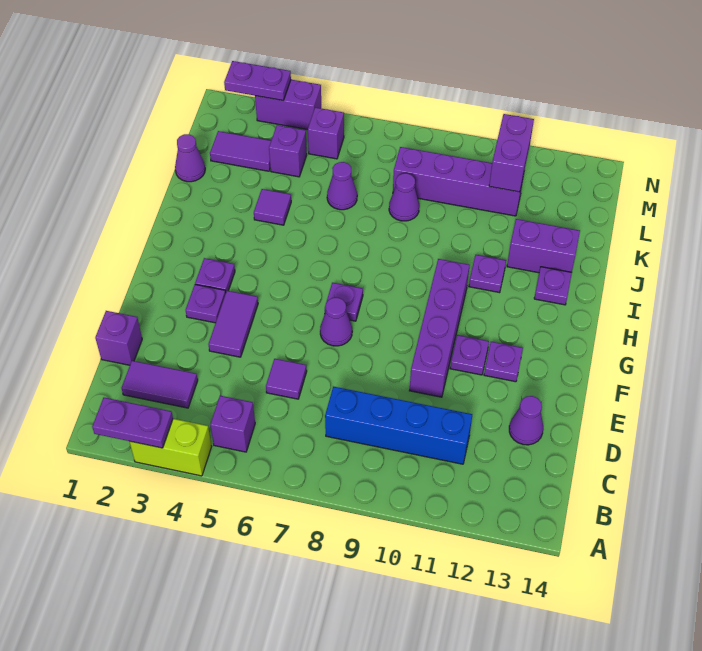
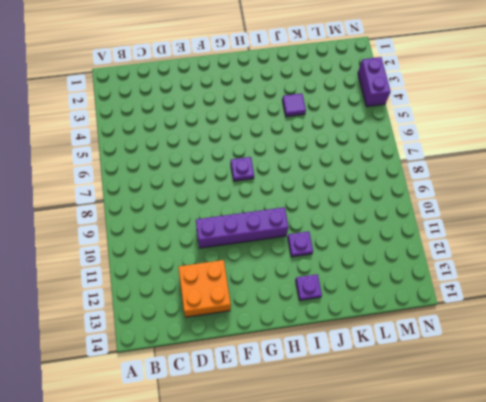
orange brick D12:E13 level 1 -> purple cone D13 level 1
none -> lime brick A3:A4 level 1
none -> purple brick B5 level 1
none -> purple tile C2:C3 level 1
none -> blue brick C8:C11 level 1

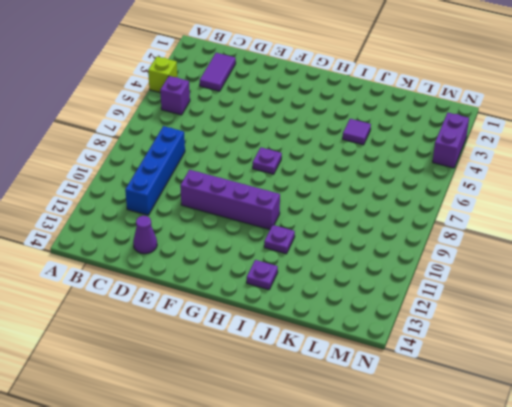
lime brick A4 level 1 -> lime brick A3:A4 level 1
none -> purple brick D1 level 1
none -> purple tile D6 level 1
none -> purple tile E4:F4 level 1
none -> purple plate F3 level 1

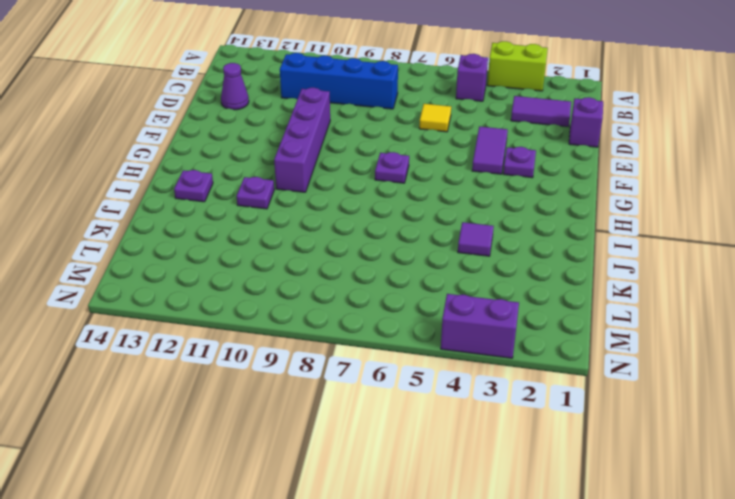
yellow tile D6 level 1 -> purple tile D6 level 1
none -> purple cone F7 level 1
none -> purple plate F11 level 1
none -> purple plate F12 level 1
none -> purple plate G3 level 1

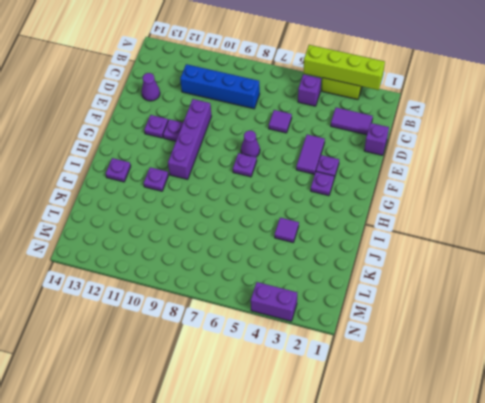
lime brick A2:A5 level 2 -> purple plate A2:A3 level 2
none -> purple brick J12:J13 level 1
none -> purple cone K1 level 1
none -> purple cone K6 level 1
none -> purple cone K8 level 1

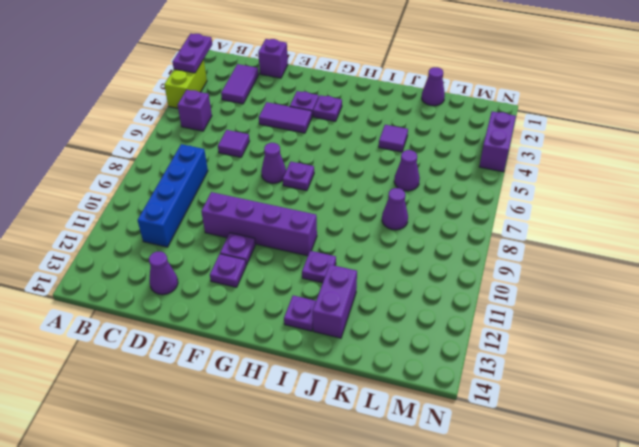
none -> purple tile L2:L3 level 1
none -> purple brick L4 level 1
none -> purple brick L8:L11 level 1
none -> purple brick M5 level 1

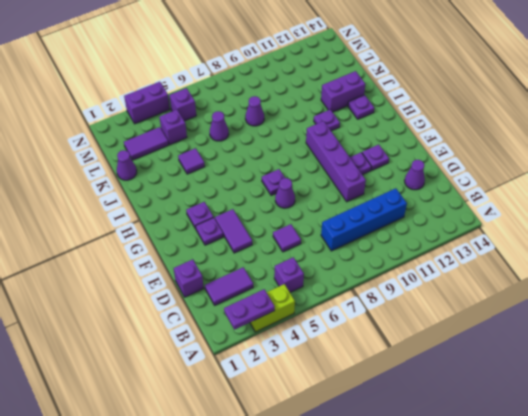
none -> purple brick L8:L11 level 1
none -> purple brick L11:M11 level 2
none -> purple plate N2:N3 level 2

